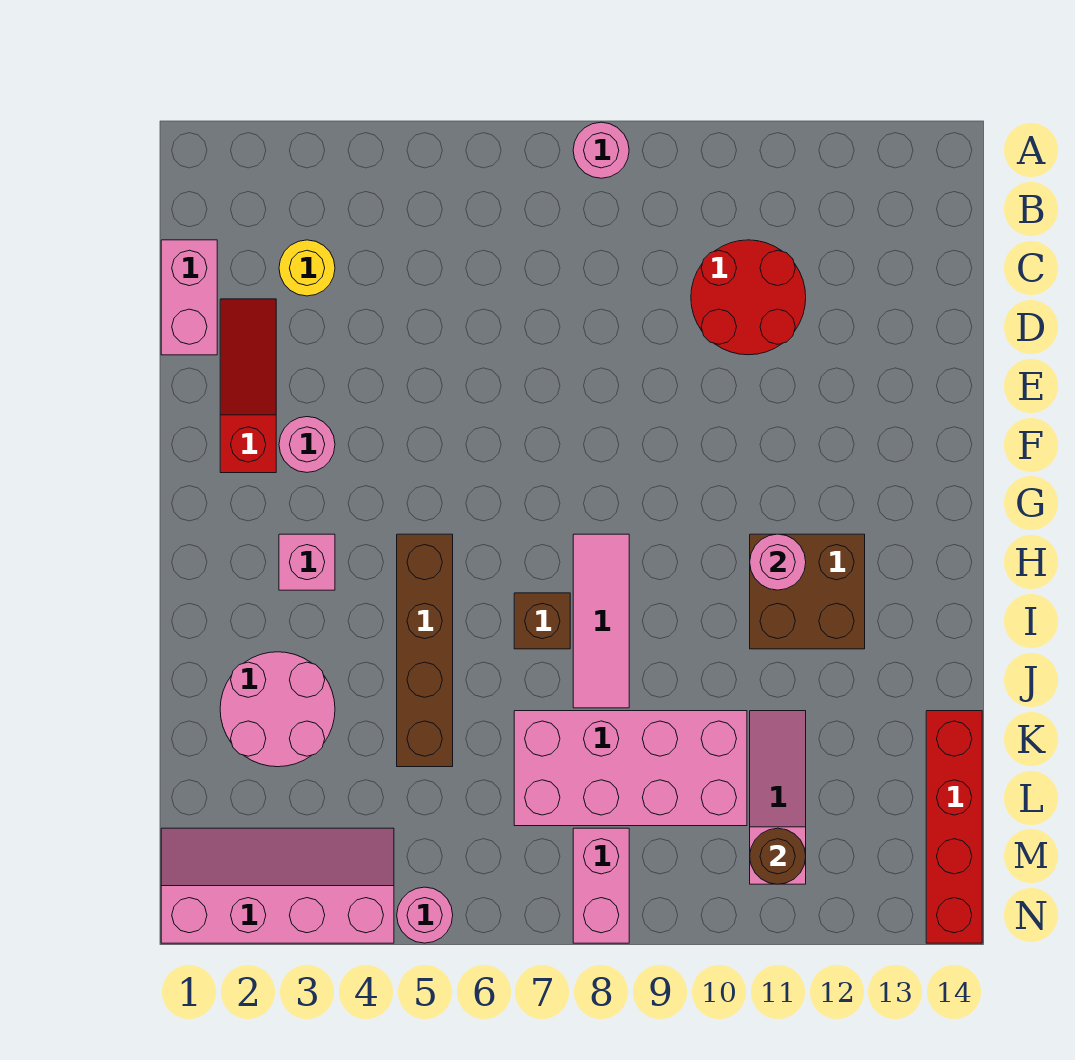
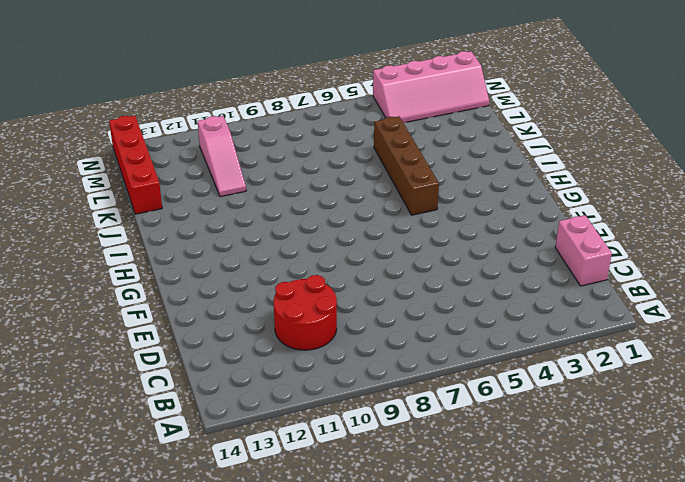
none -> pink round brick A8 level 1
none -> yellow round brick C3 level 1
none -> red slope D2:F2 level 1 top F

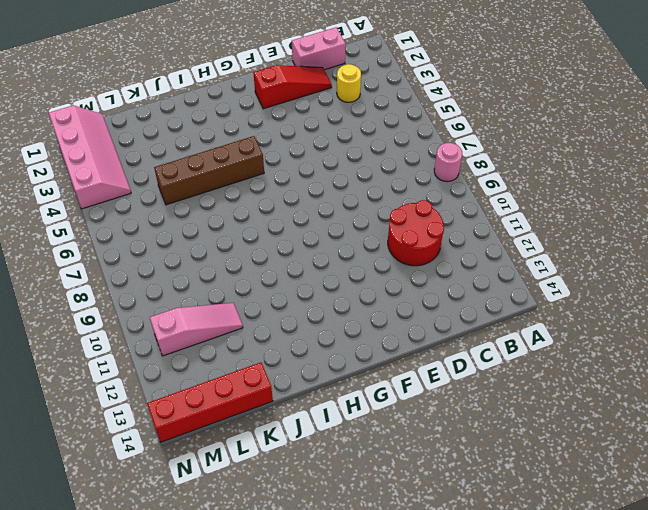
none -> pink round brick F3 level 1
none -> pink brick H3 level 1
none -> pink tile H8:J8 level 1

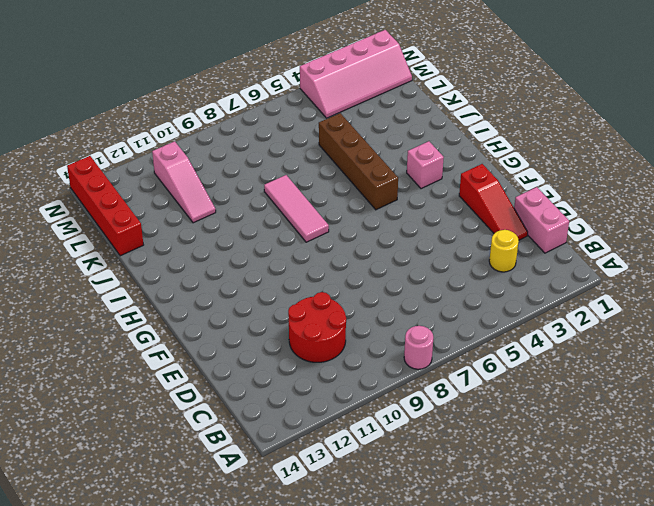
none -> pink round brick F3 level 1
none -> brown brick H11:I12 level 1
none -> brown brick I7 level 1

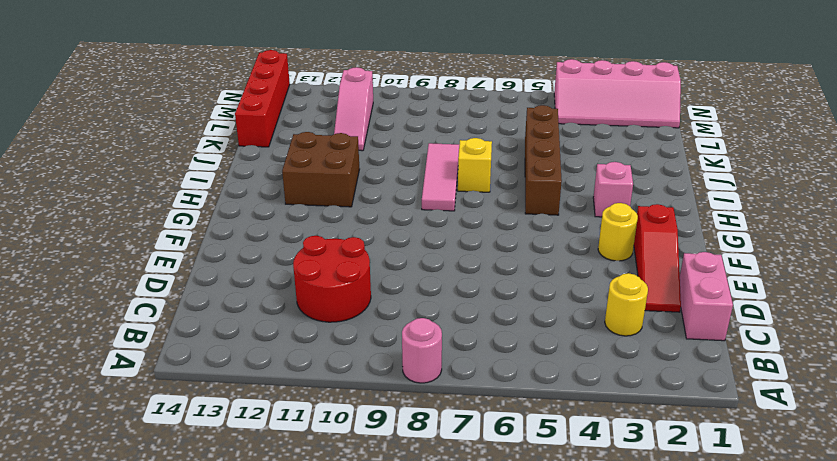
yellow round brick F3 level 1 -> pink round brick F3 level 1
yellow brick I7 level 1 -> brown brick I7 level 1
none -> pink round brick J2:K3 level 1
none -> pink brick K7:L10 level 1
none -> pink brick M8:N8 level 1

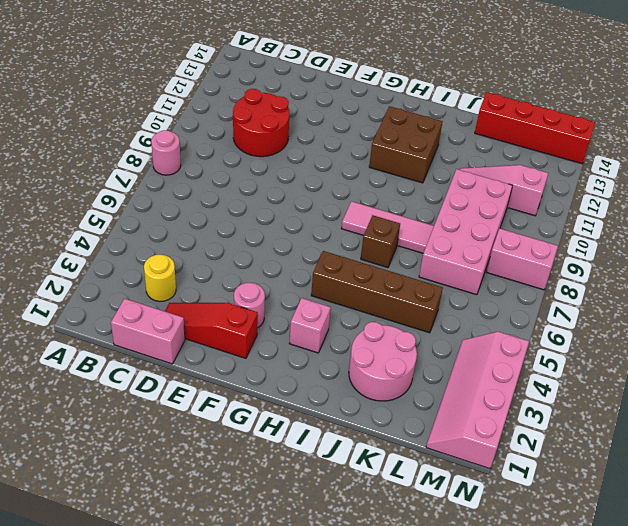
none -> pink round brick N5 level 1
none -> pink round brick H11 level 2
none -> brown round brick M11 level 2

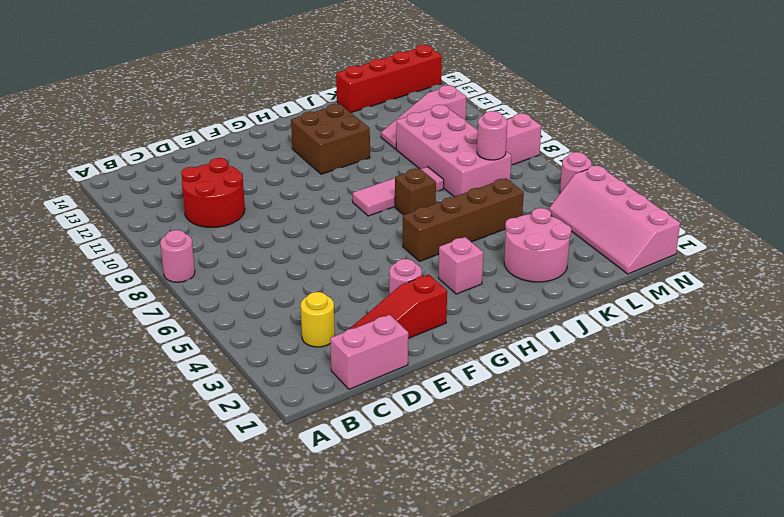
pink round brick L7 level 2 -> pink round brick H11 level 2
none -> brown round brick M11 level 2

